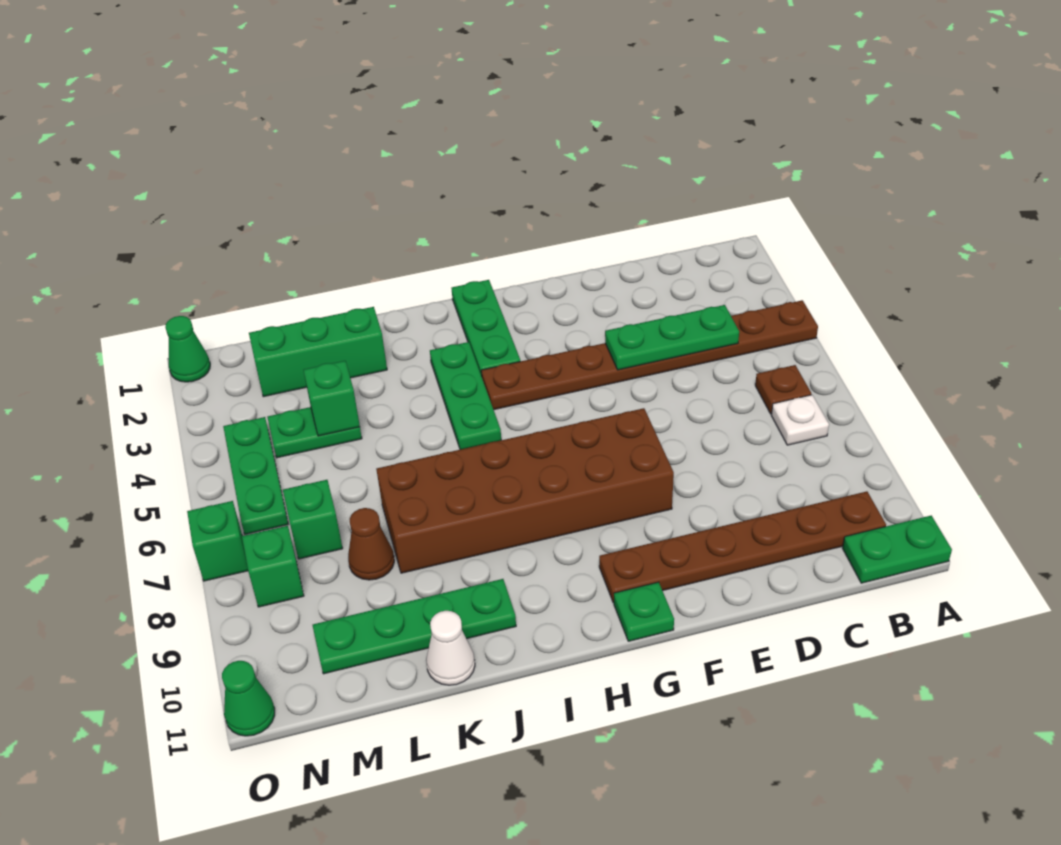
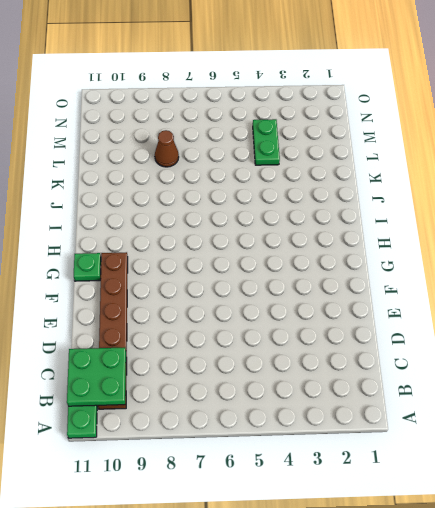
green plate B10:C11 level 2 -> none
none -> brown plate A4:H4 level 1
none -> brown plate B6 level 1
none -> white plate B7 level 1

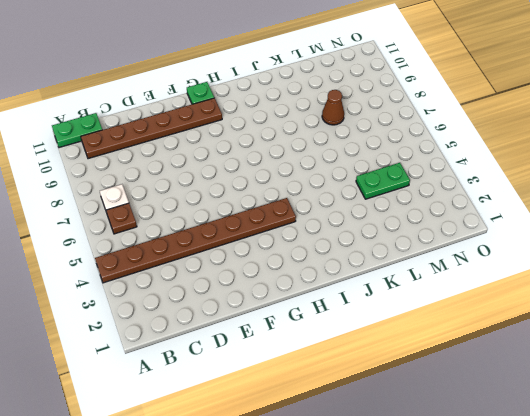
none -> brown brick F7:K8 level 1
none -> green plate H1:H3 level 1
none -> green plate I3:I5 level 1

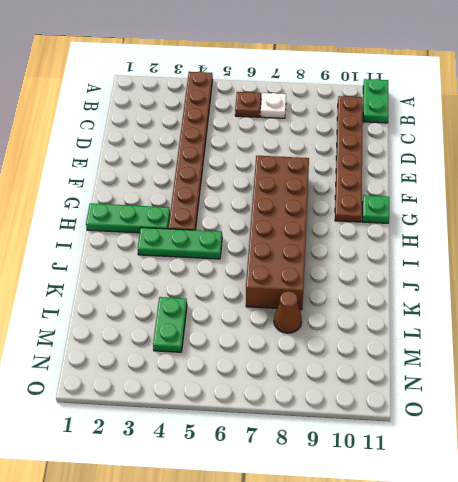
none -> green plate J10:M10 level 1
none -> green brick K2:M2 level 1
none -> white cone K11 level 1

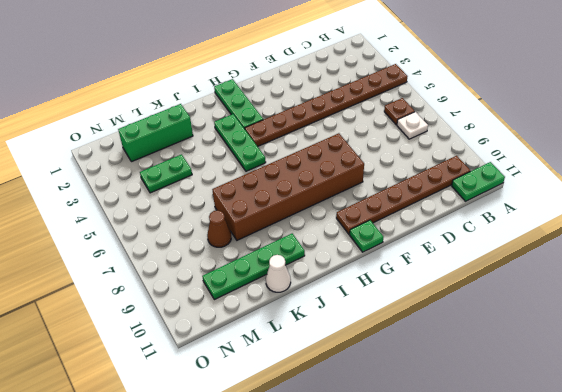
none -> green brick M7 level 1
none -> green plate N4:N6 level 1
none -> green brick N8 level 1

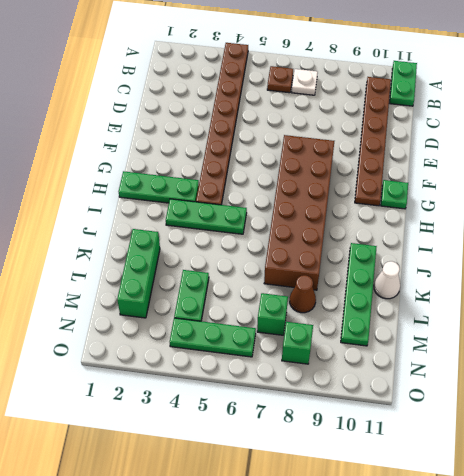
none -> green cone O1 level 1
none -> green brick O7 level 1
none -> green cone O11 level 1

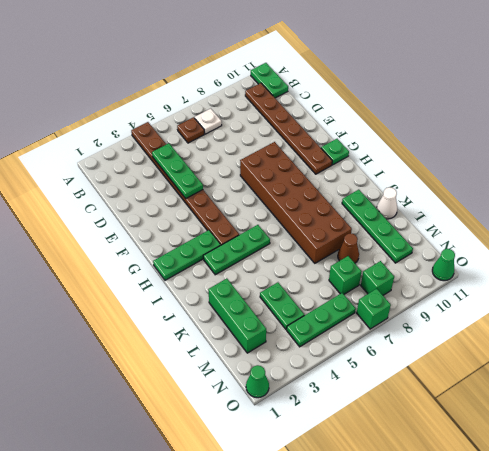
none -> green brick L4 level 2

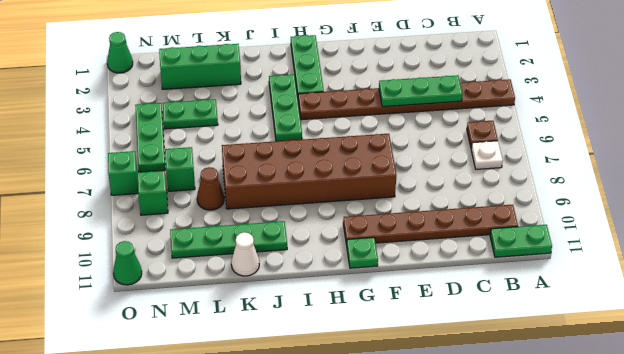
none -> green brick L4 level 2

